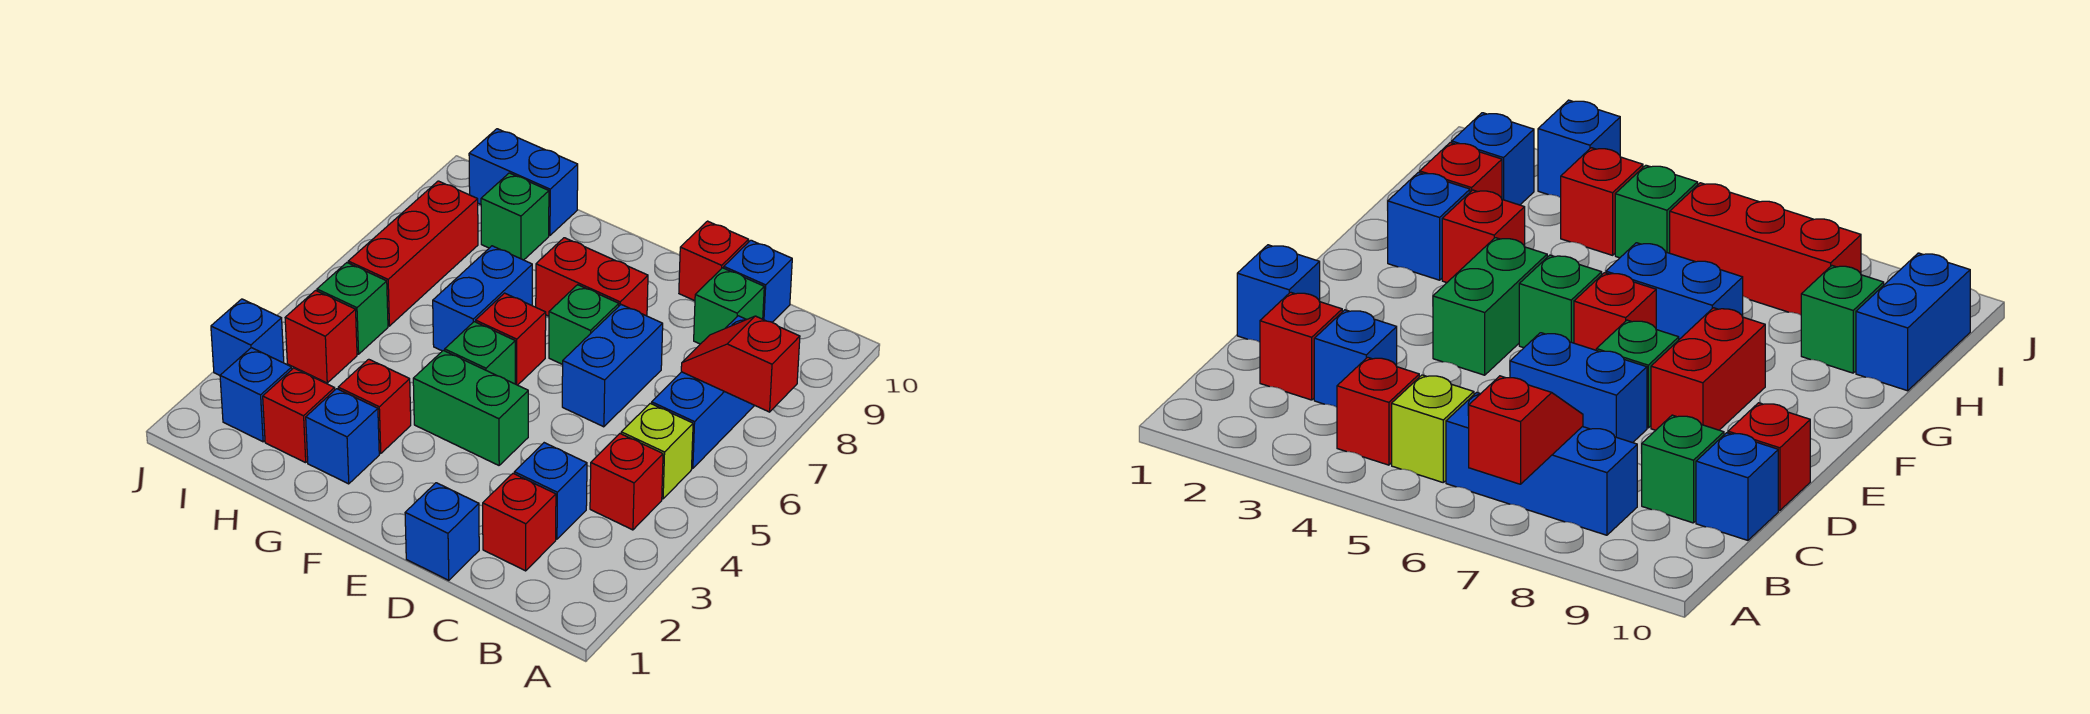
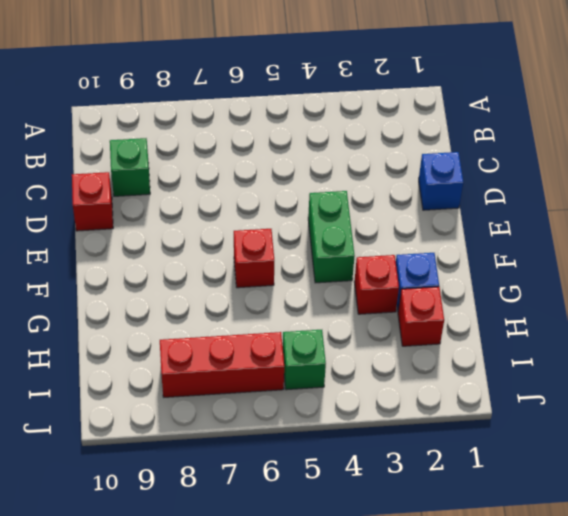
none -> red brick B4 level 1
none -> lime brick B5 level 1
none -> blue brick B6:B8 level 1

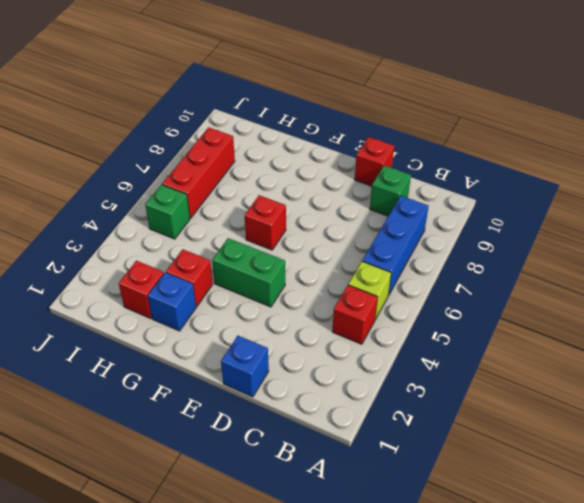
none -> red brick C2 level 1
none -> blue brick C3 level 1
none -> blue brick C10 level 1

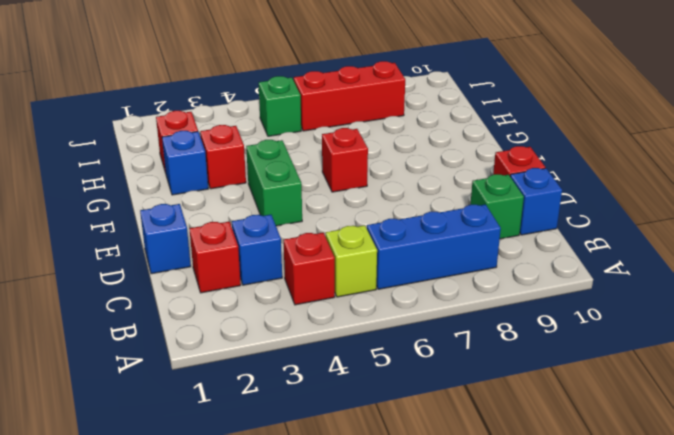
none -> blue brick D6:D7 level 1
none -> green brick E7 level 1
none -> red brick E8:F8 level 1

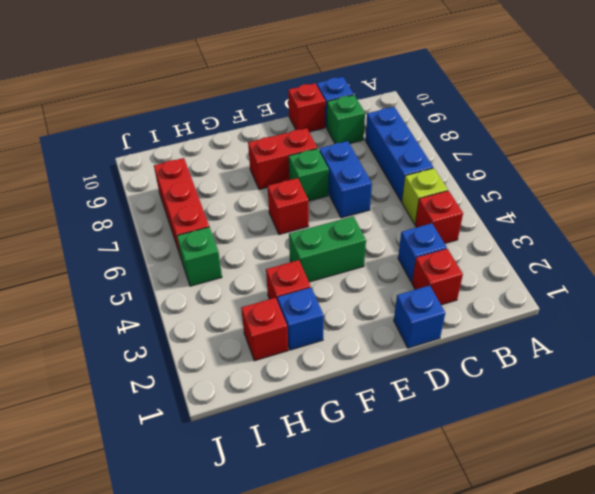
none -> green brick F5 level 1
none -> blue brick G6:G7 level 1
none -> green brick H9 level 1

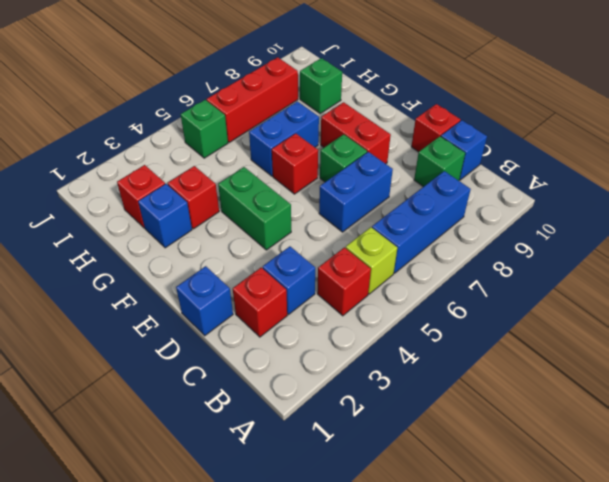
none -> green brick F5 level 1
none -> blue brick H10:I10 level 1
none -> blue brick I2 level 1

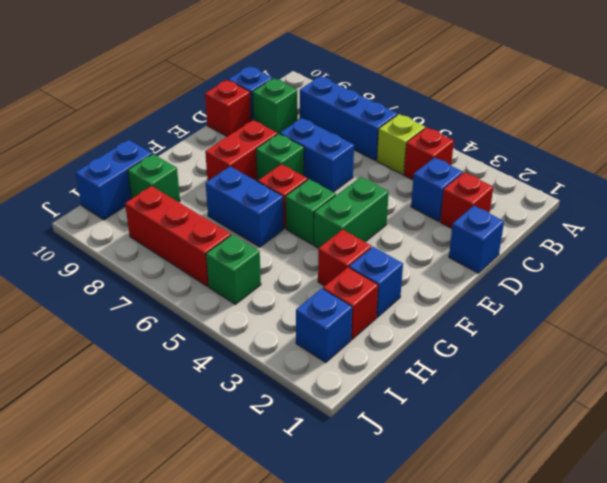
none -> red brick I4 level 1
none -> blue brick J3 level 1
none -> red slope A7:B7 level 2 top A

